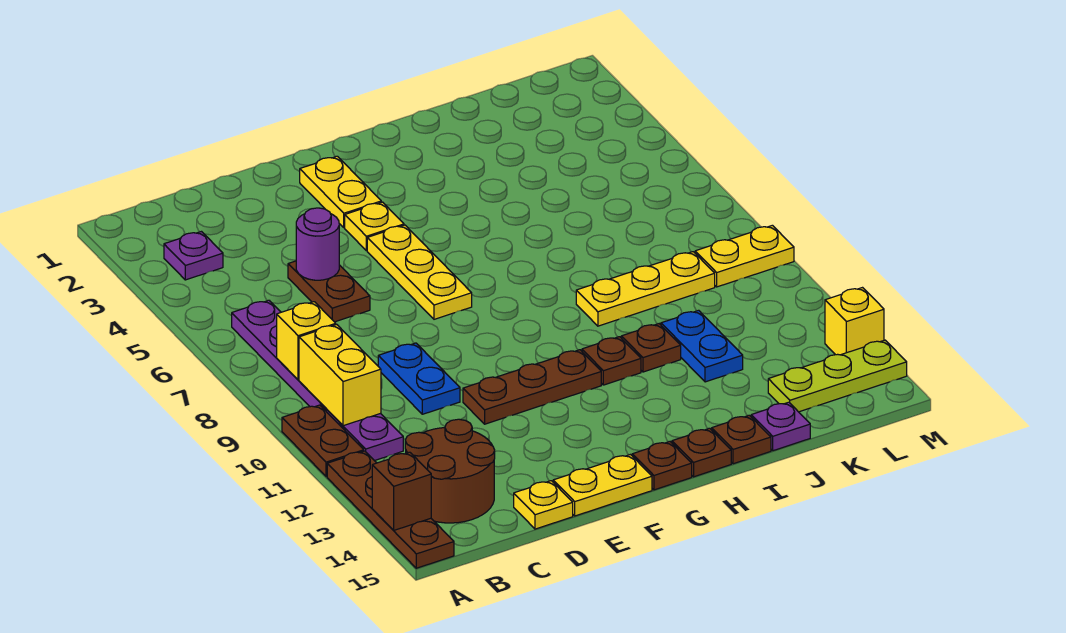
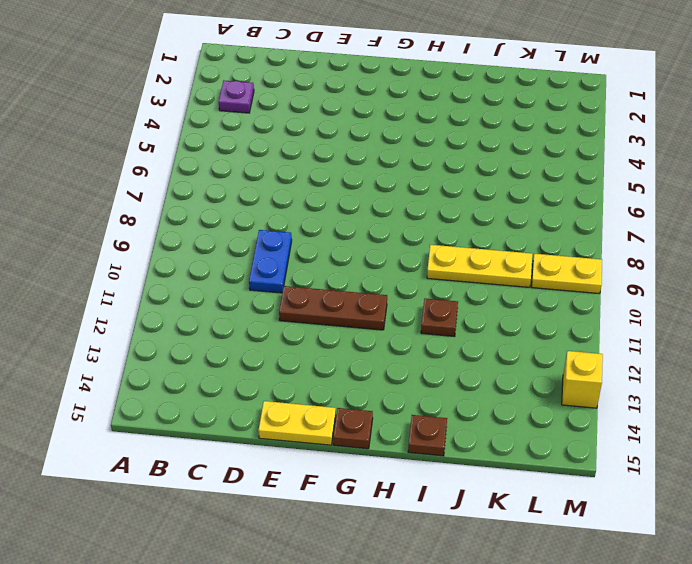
none -> brown plate A10:A11 level 1
none -> brown plate A12:A15 level 1
none -> purple plate B6:B11 level 1

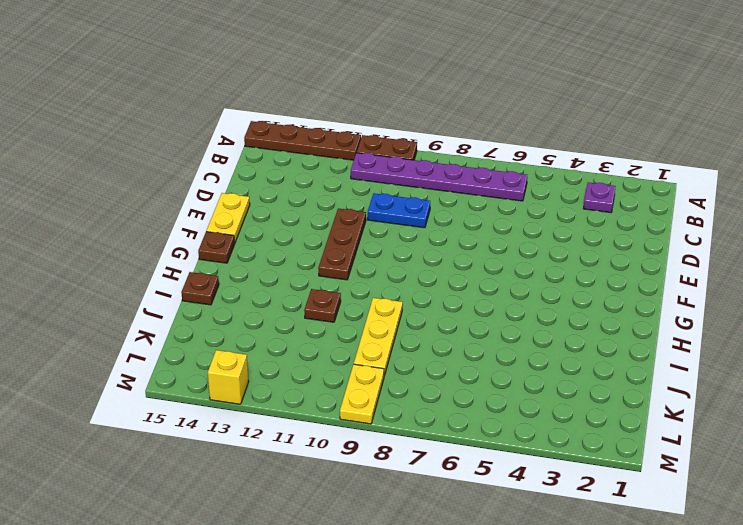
none -> brown round brick B13:C14 level 1
none -> brown plate D5:D6 level 1
none -> yellow plate D15 level 1

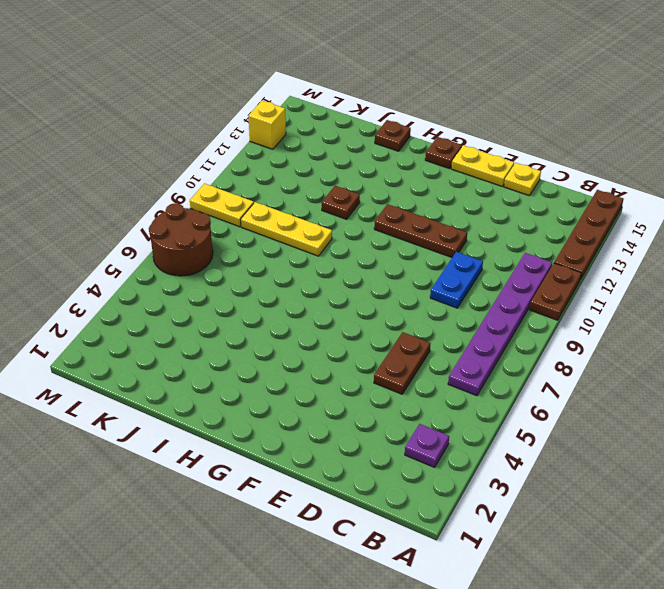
brown round brick L6:M7 level 1 -> brown round brick B13:C14 level 1
none -> yellow plate F2:F3 level 1
none -> yellow plate F4 level 1
none -> yellow plate F5:F7 level 1

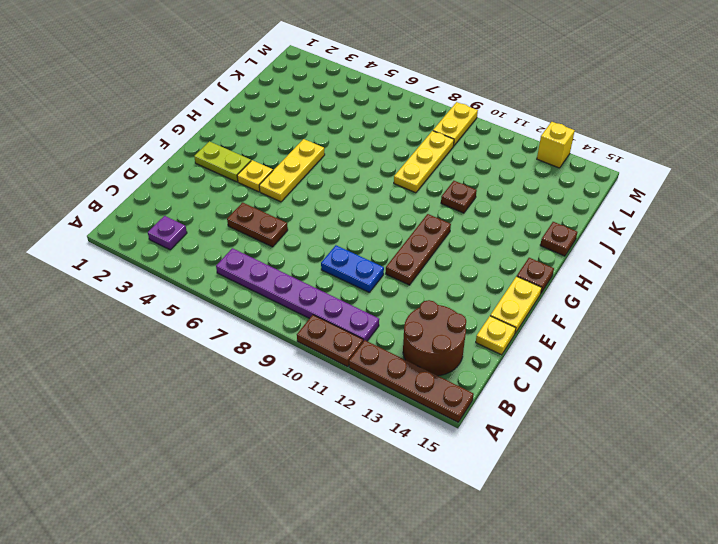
lime plate F2:F3 level 1 -> yellow plate F2:F3 level 1
yellow plate F5:H5 level 1 -> yellow plate F5:F7 level 1
none -> brown plate H11 level 1
none -> brown plate H15 level 1
none -> blue plate J11:J12 level 1

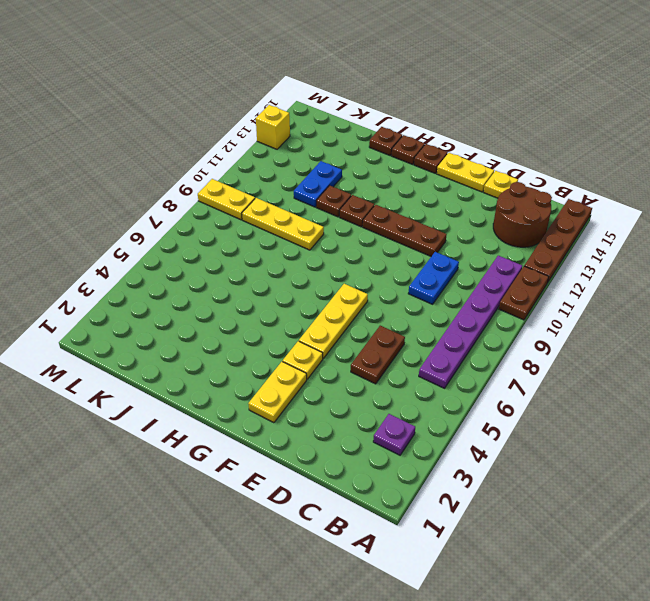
none -> purple plate J15 level 1
none -> lime plate K14:M14 level 1
none -> brown brick A14 level 2

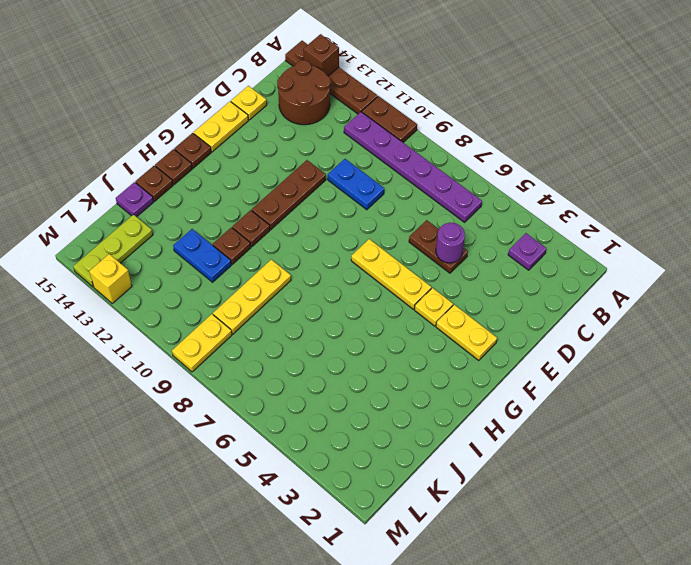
none -> yellow brick B8 level 2
none -> yellow brick B9:B10 level 2

